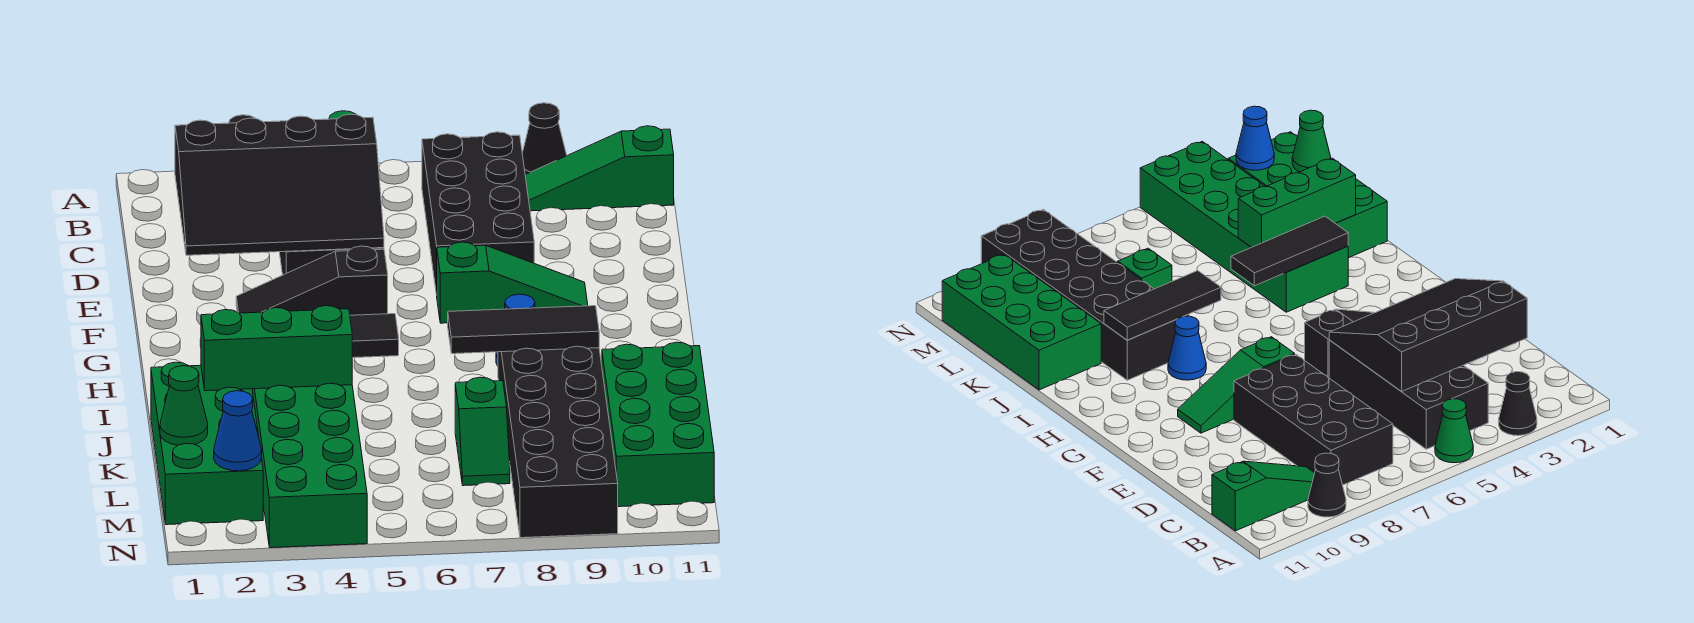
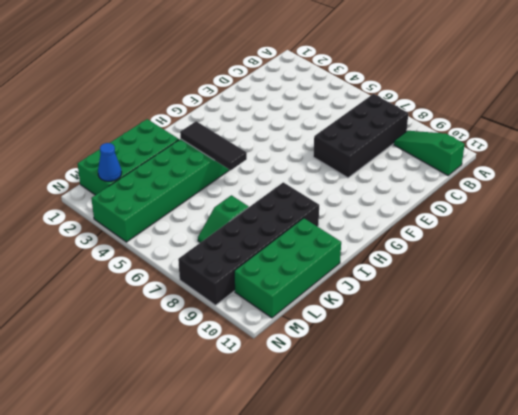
none -> black cone A3 level 1
none -> green cone A5 level 1
none -> black cone A9 level 1

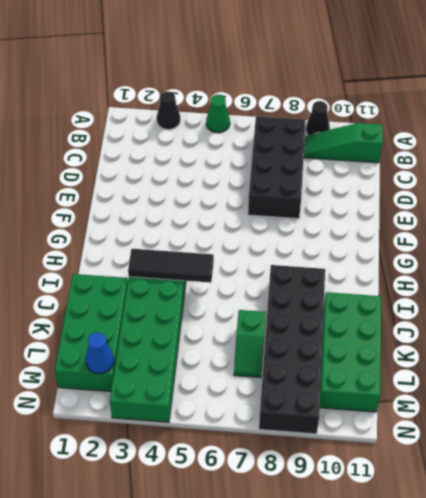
none -> black brick B4:E5 level 1
none -> black slope F3:F5 level 1 top 5
none -> green slope F7:F9 level 1 top 7

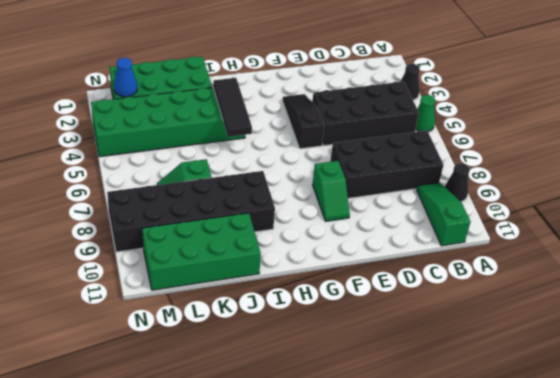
green slope F8:F9 level 1 top 8 -> green slope F7:F9 level 1 top 7
none -> blue cone H8 level 1
none -> black slope C2:E5 level 2 top C
none -> black tile I7:I9 level 2

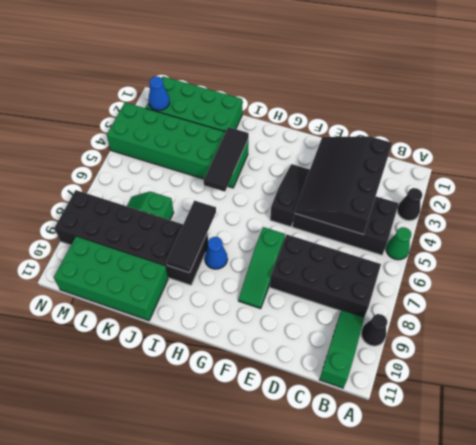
none -> green brick J2:J4 level 2
none -> green cone L1 level 2

